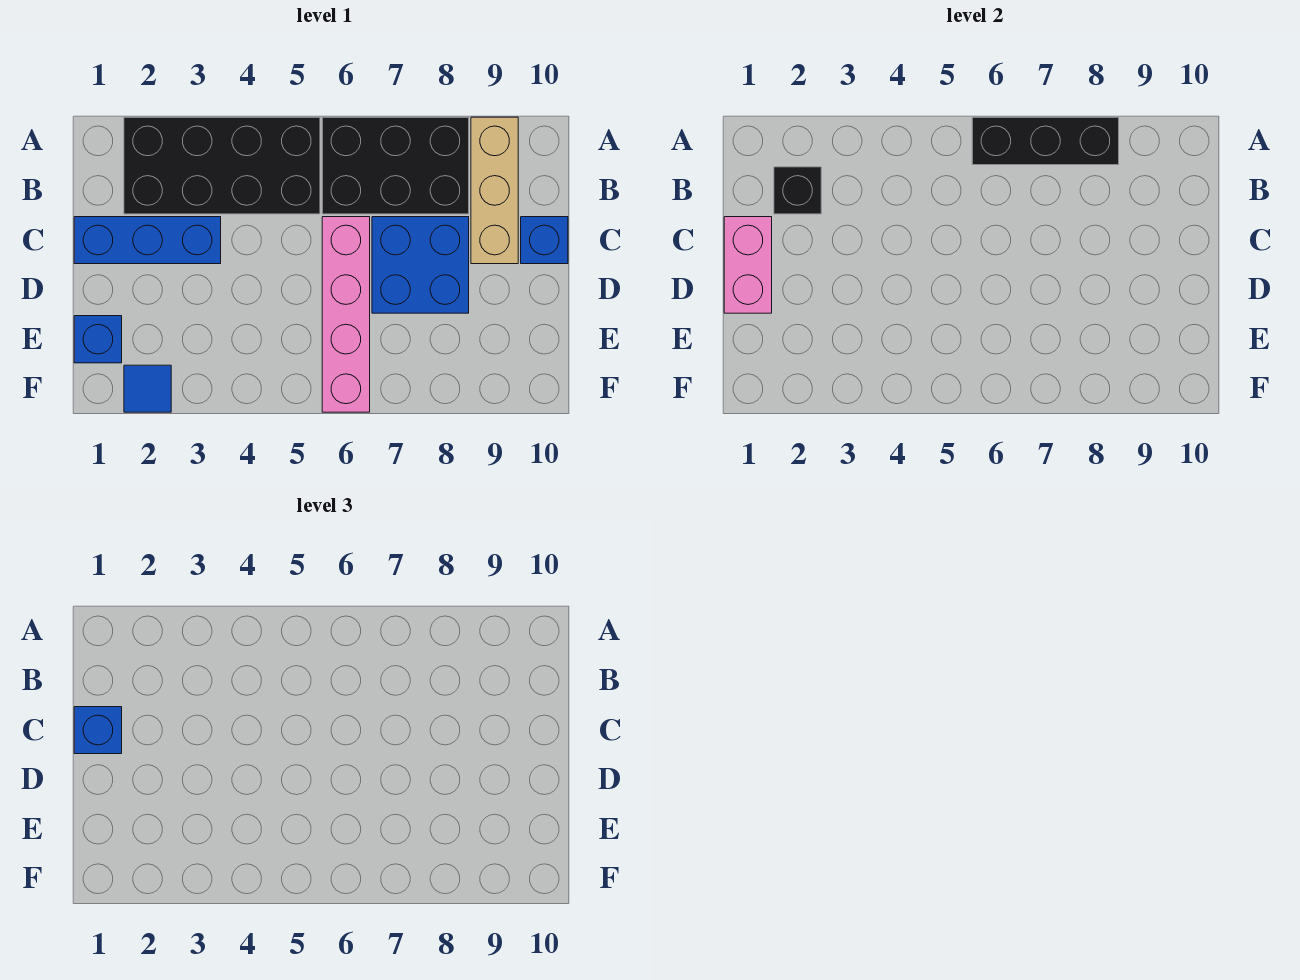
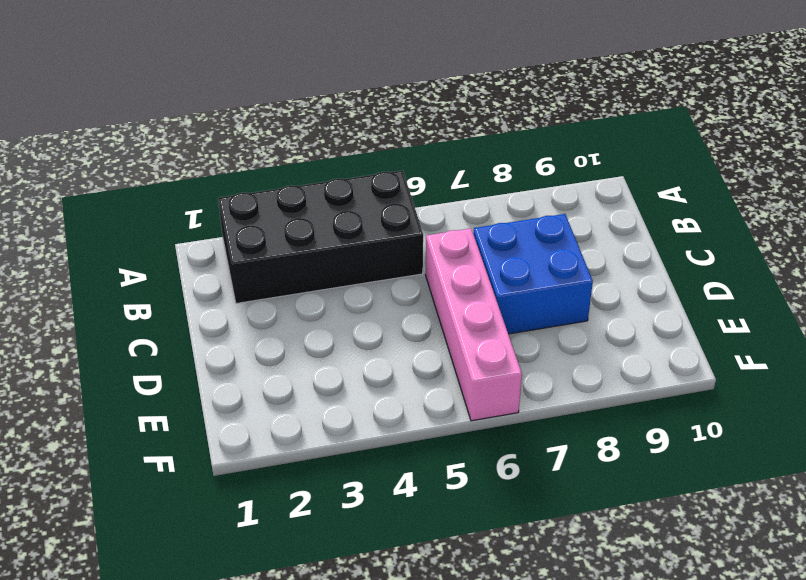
none -> black brick A6:B8 level 1
none -> tan brick A9:C9 level 1
none -> blue brick C1:C3 level 1

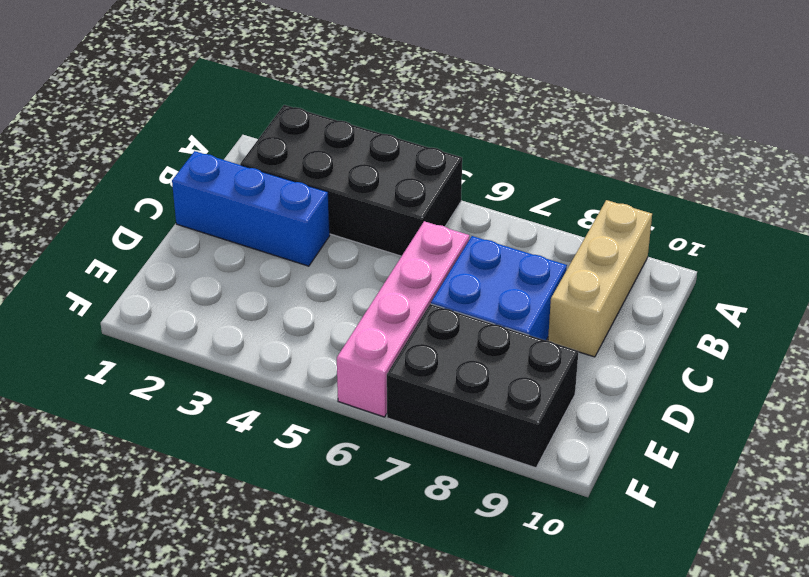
black brick E7:F9 level 1 -> black brick A6:B8 level 1
none -> blue brick C10 level 1
none -> blue brick E1 level 1
none -> blue tile F2 level 1

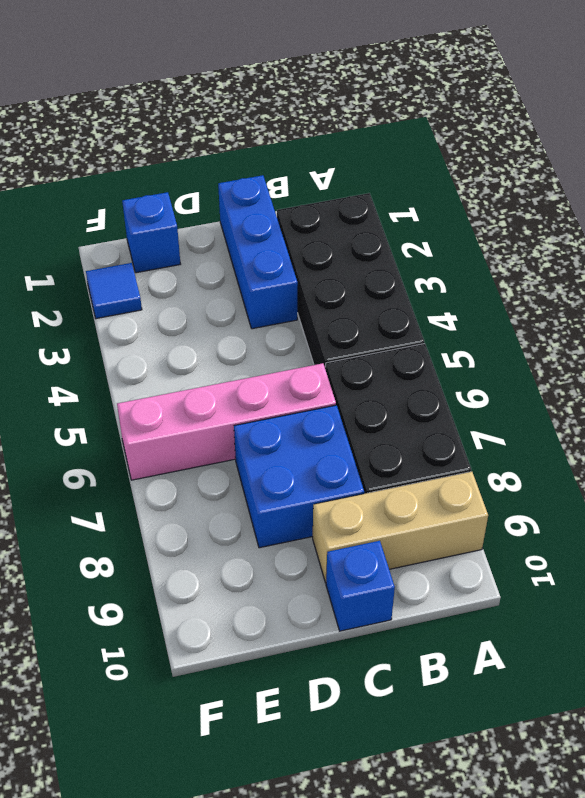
none -> black brick A6:A8 level 2
none -> black brick B2 level 2
none -> pink brick C1:D1 level 2

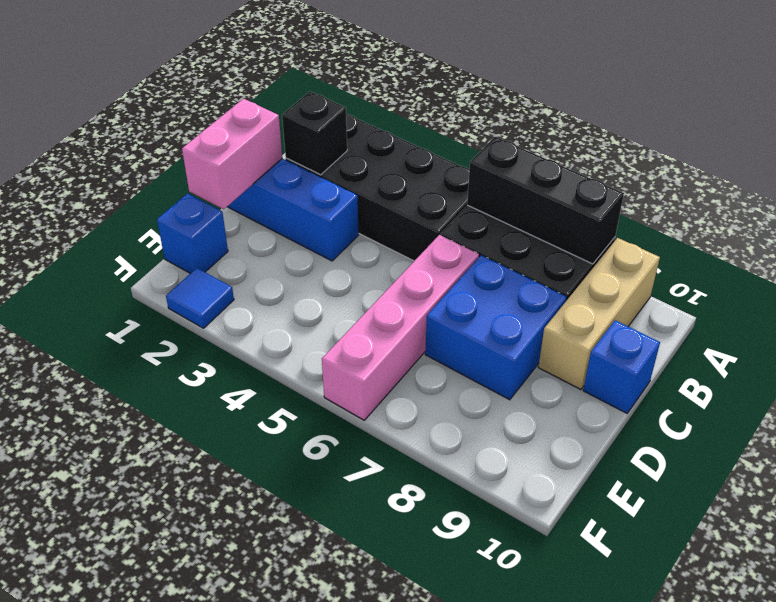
none -> blue brick C1 level 3

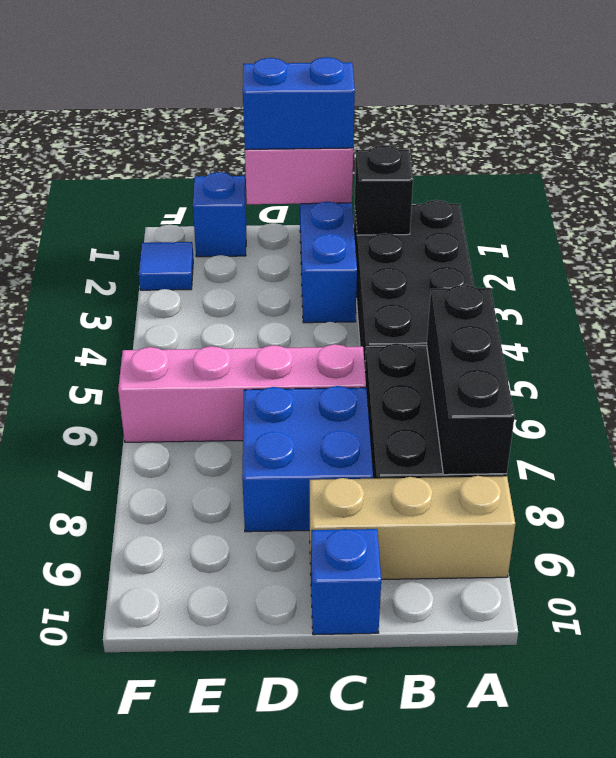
blue brick C1:D1 level 3 -> blue brick C1 level 3

